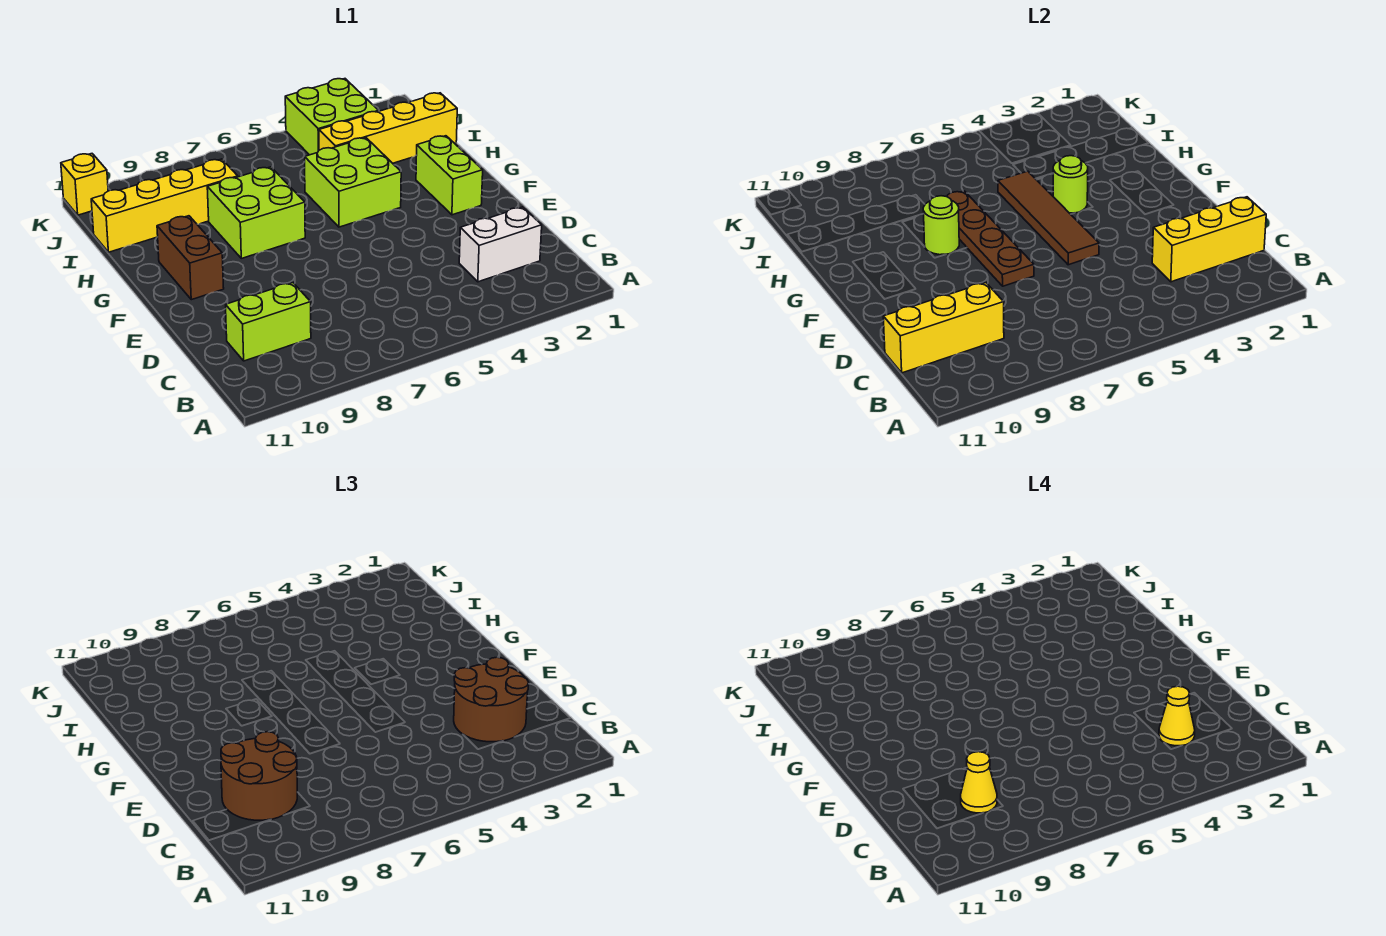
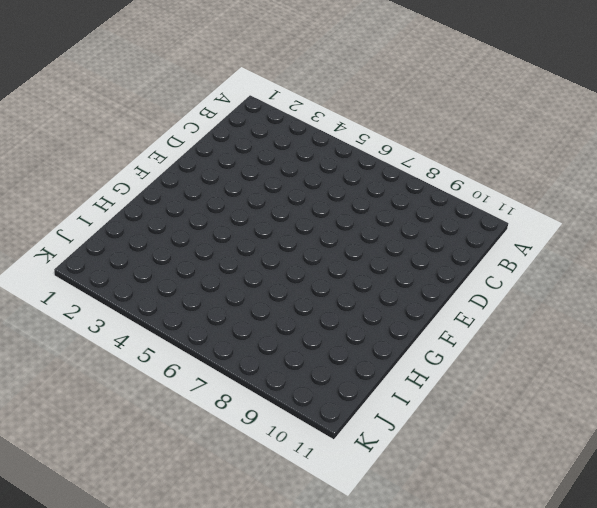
none -> white brick C2:C3 level 1
none -> lime brick C9:C10 level 1
none -> lime brick F2:G2 level 1

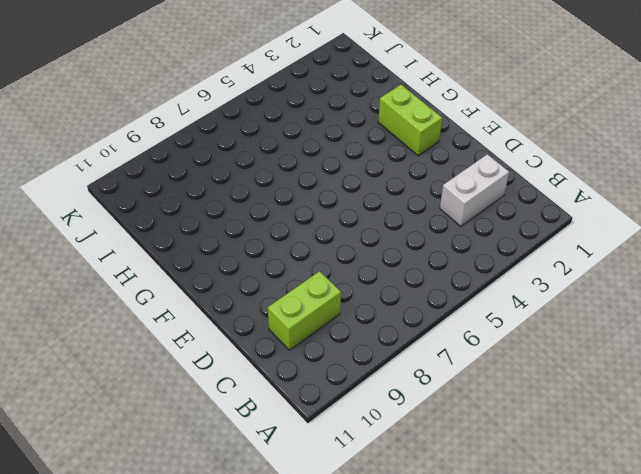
none -> brown brick F10:G10 level 1
none -> lime brick G4:H5 level 1
none -> lime brick G7:H8 level 1

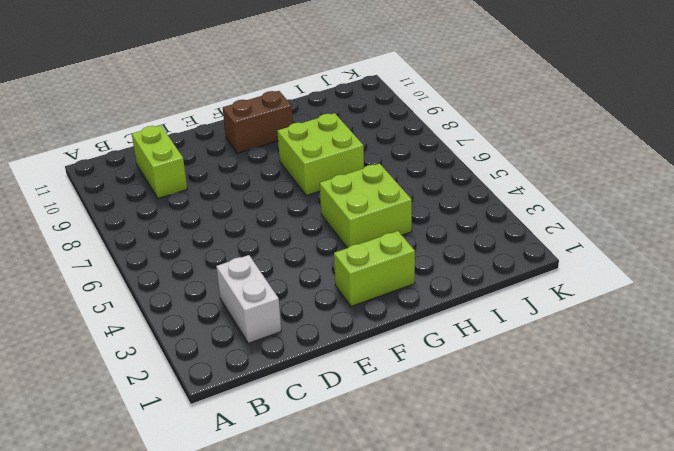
none -> yellow brick I1:I4 level 1
none -> yellow brick I8:I11 level 1
none -> lime brick J3:K4 level 1

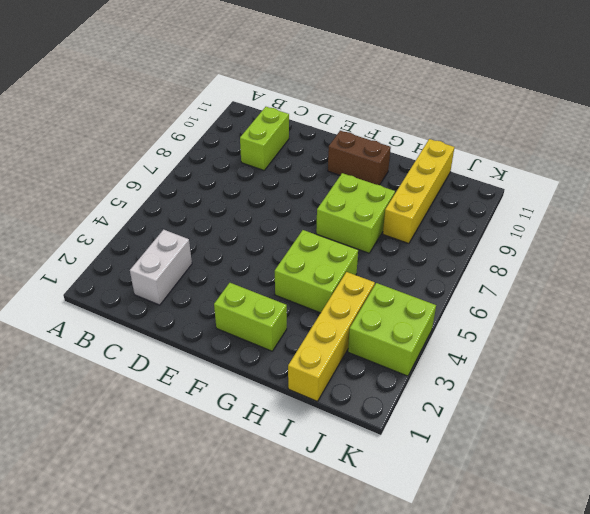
none -> yellow brick K11 level 1
none -> yellow brick C1:C3 level 2
none -> yellow brick C9:C11 level 2

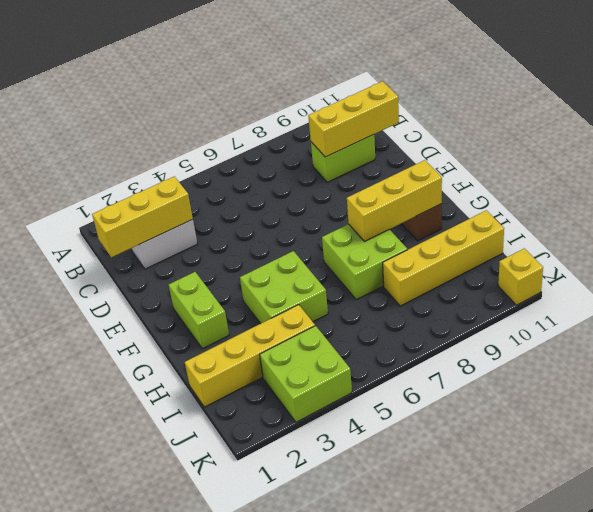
yellow brick G8:G10 level 2 -> lime round brick G8 level 2
none -> brown tile E5:H5 level 2
none -> brown plate E7:H7 level 2
none -> lime round brick G4 level 2

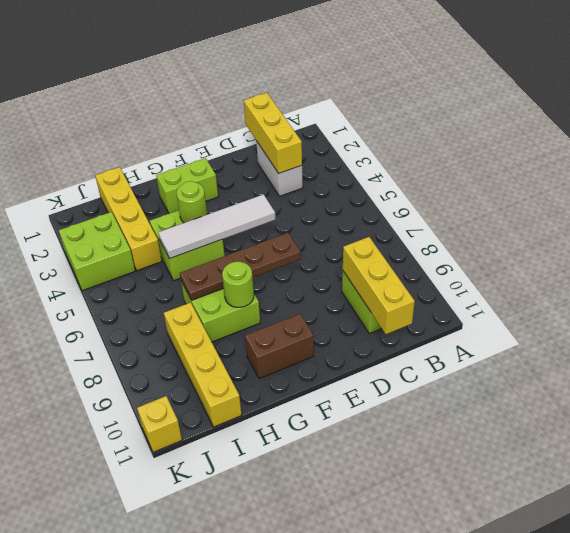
white tile E5:H5 level 2 -> brown tile E5:H5 level 2
none -> brown round brick C2:D3 level 3
none -> brown round brick C9:D10 level 3
none -> yellow cone C3 level 4

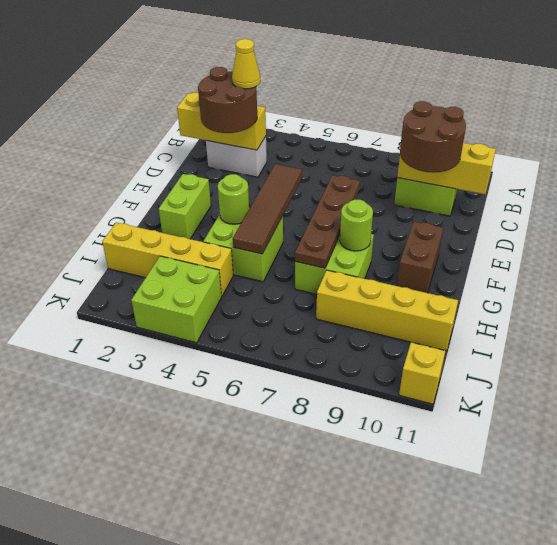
none -> yellow cone C9 level 4

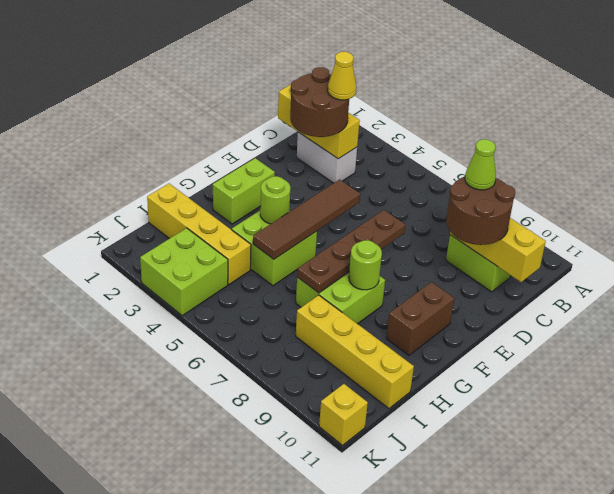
lime cone C9 level 4 -> yellow cone C9 level 4

